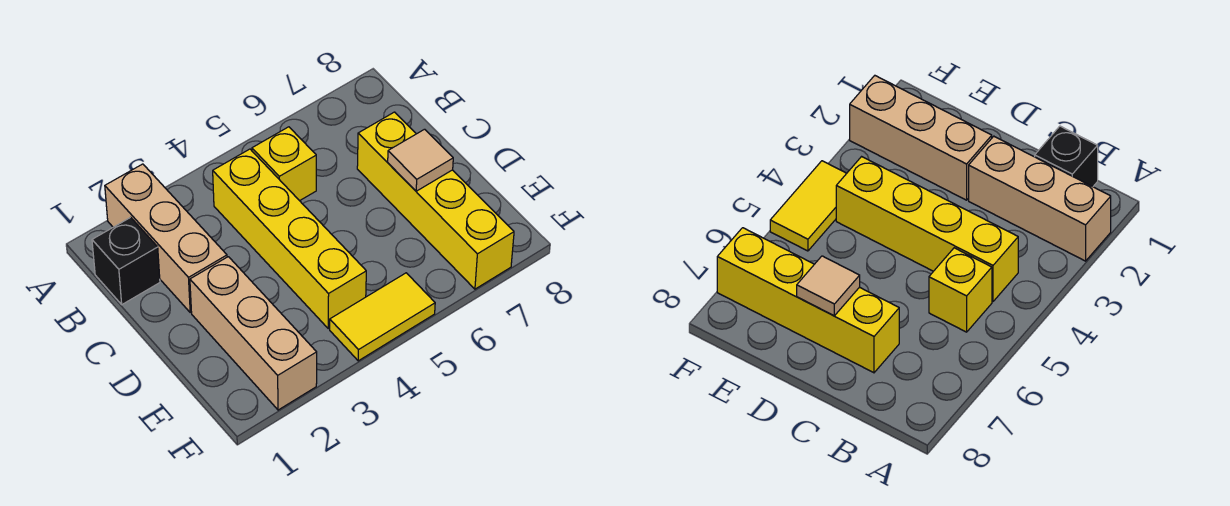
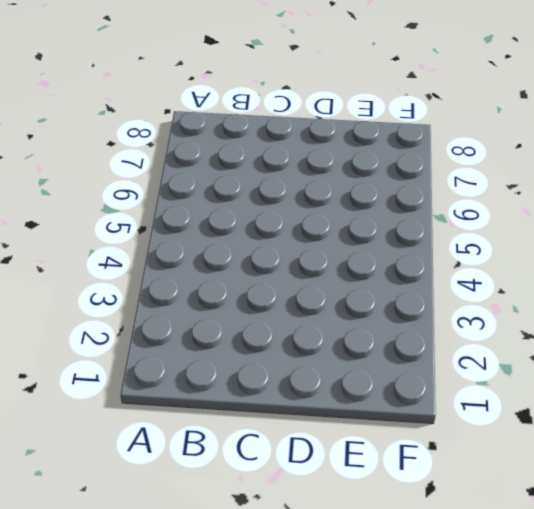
none -> tan brick A2:C2 level 1
none -> black brick B1 level 1

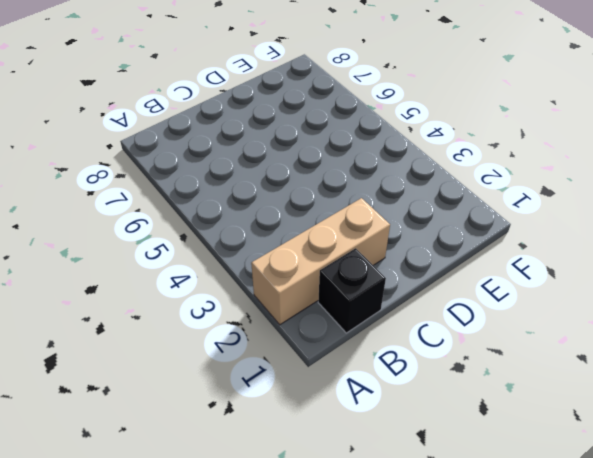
none -> yellow brick B4:E4 level 1
none -> yellow brick B5 level 1

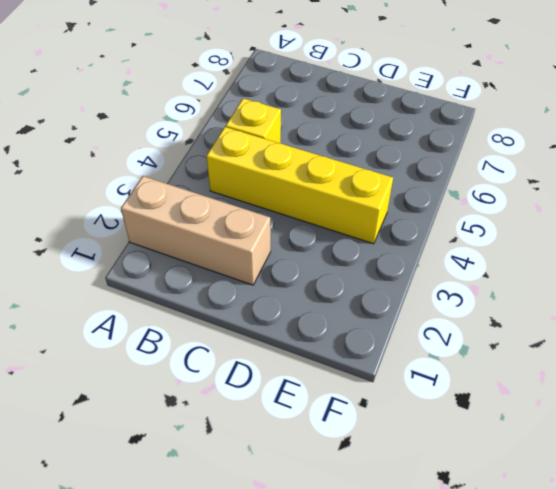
none -> black brick B1 level 1
none -> yellow brick C7:F7 level 1

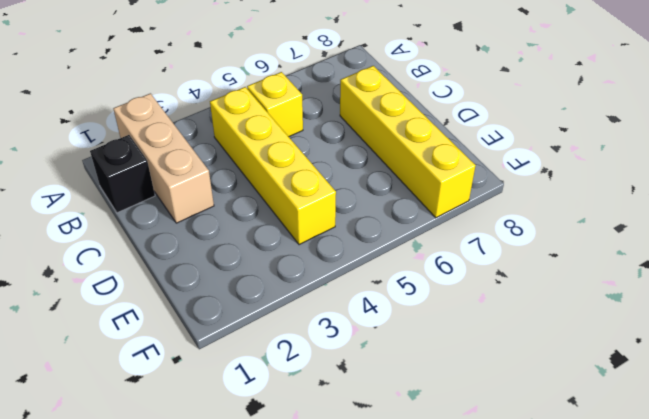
none -> tan brick D2:F2 level 1
none -> yellow tile F4:F5 level 1

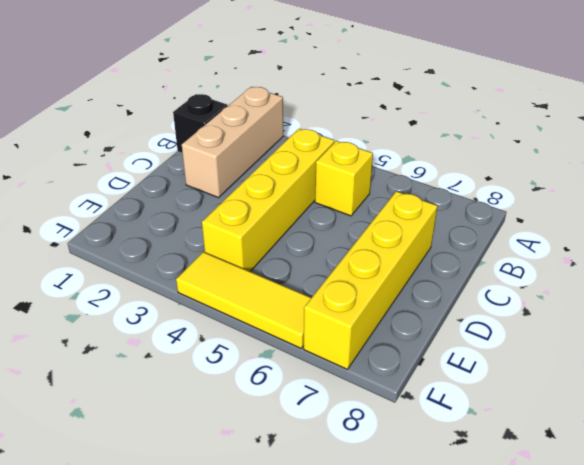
yellow tile F4:F6 level 1 -> yellow tile F4:F5 level 1
none -> tan brick D2:F2 level 1
none -> tan tile D7 level 2

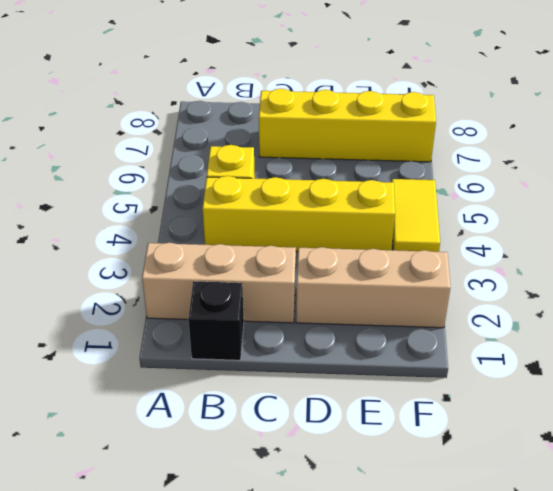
none -> tan tile D7 level 2

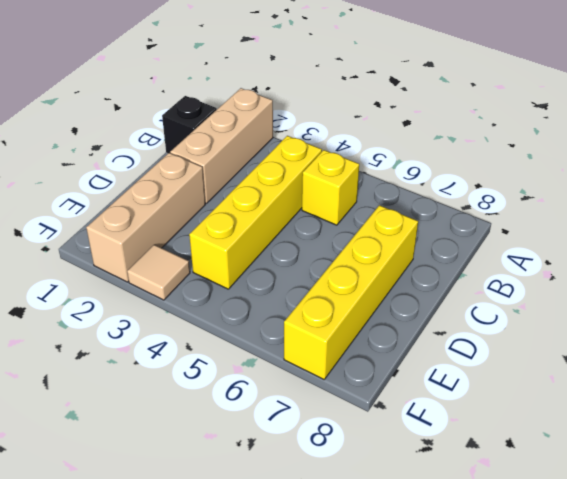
tan tile F3 level 1 -> tan tile D7 level 2
none -> yellow tile F4:F5 level 1

